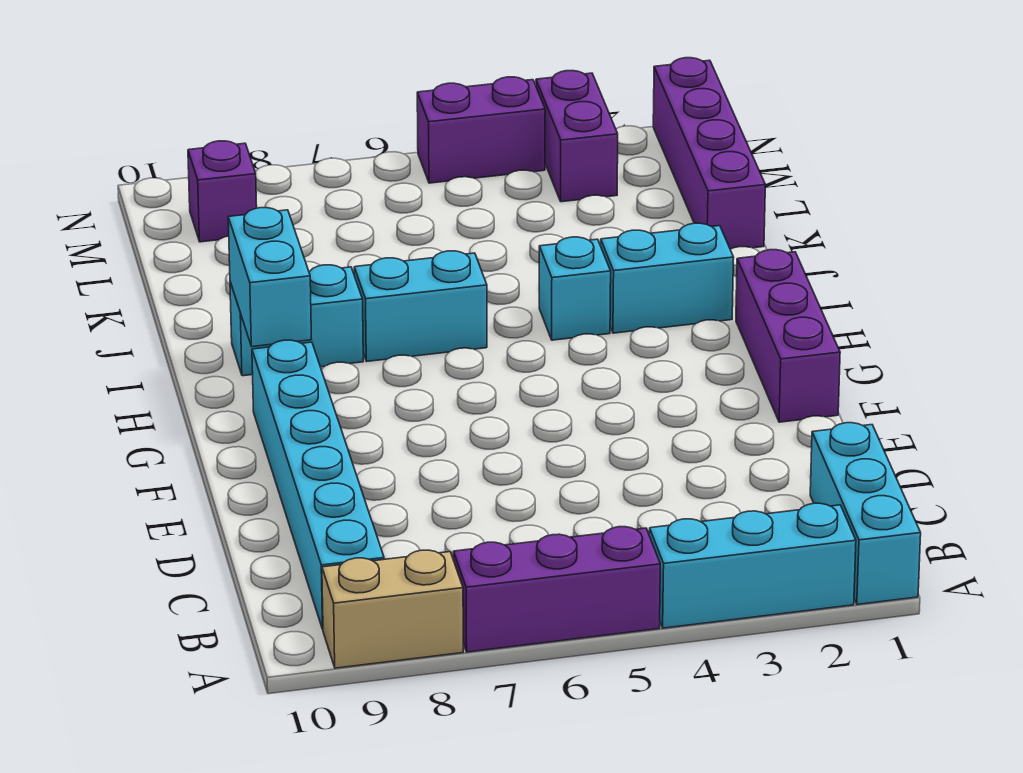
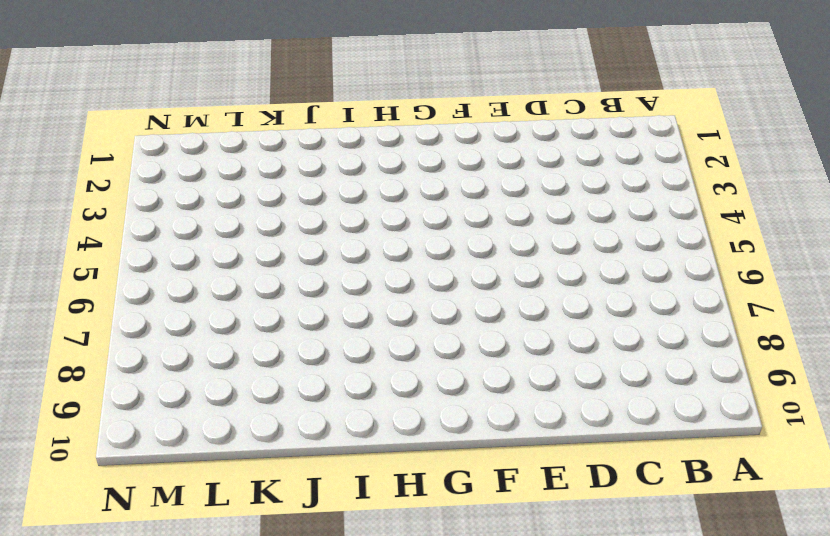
none -> cyan brick A1:C1 level 1
none -> cyan brick A2:A4 level 1
none -> purple brick A5:A7 level 1

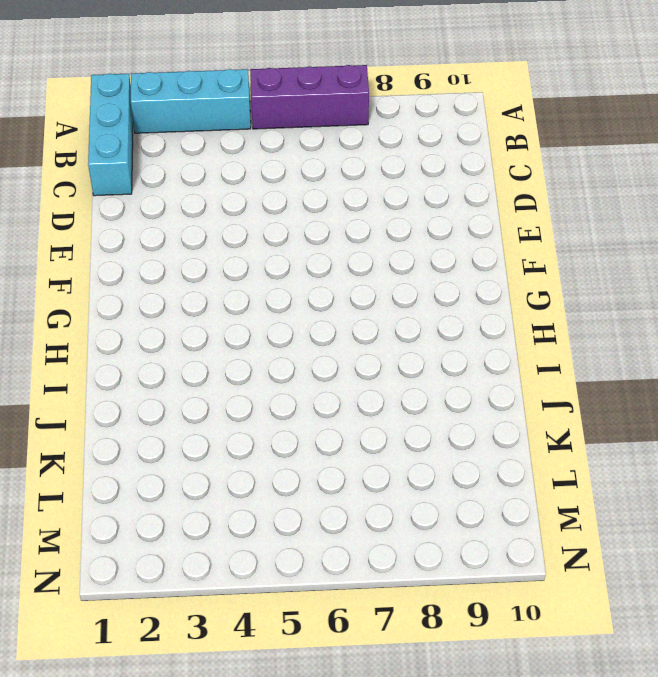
none -> tan brick A8:A9 level 1
none -> cyan brick B9:G9 level 1
none -> purple brick F1:H1 level 1

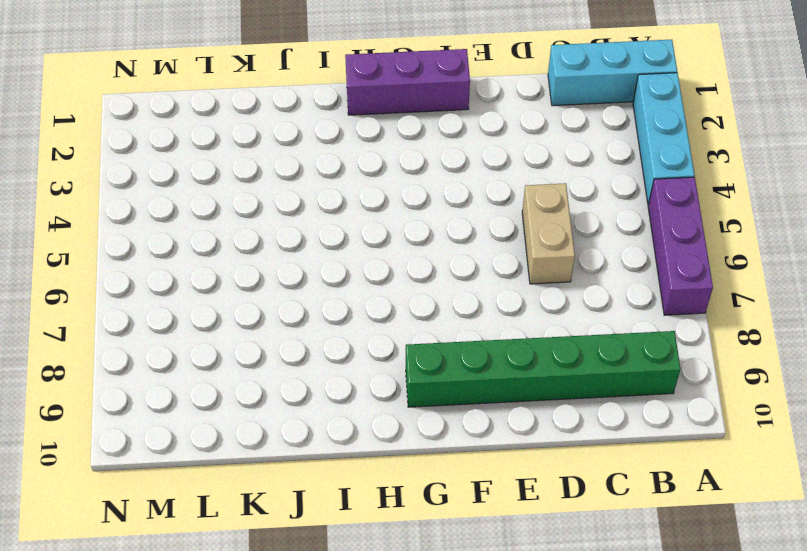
green brick B9:G9 level 1 -> cyan brick B9:G9 level 1
tan brick D5:D6 level 1 -> tan brick A8:A9 level 1
none -> cyan brick I2:I3 level 1
none -> cyan brick I4 level 1
none -> cyan brick I6:I7 level 1

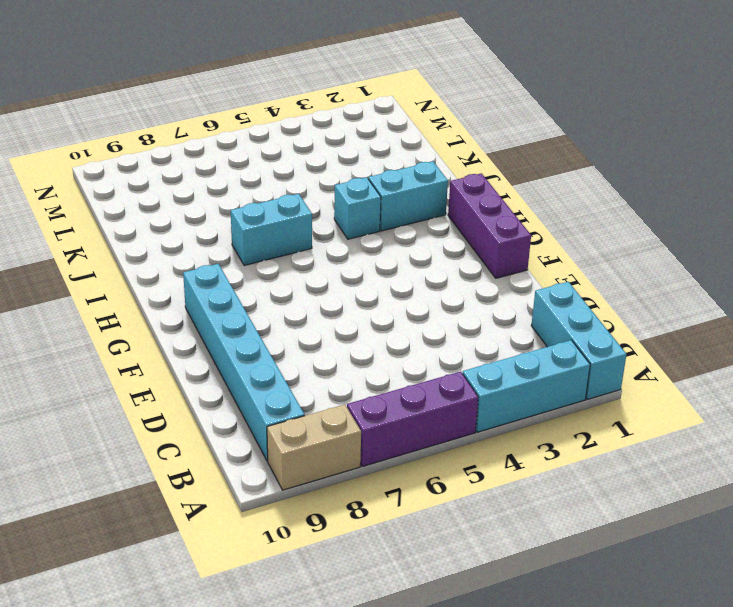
none -> cyan brick I8:I9 level 1
none -> purple brick K1:N1 level 1
none -> purple brick M3:N3 level 1

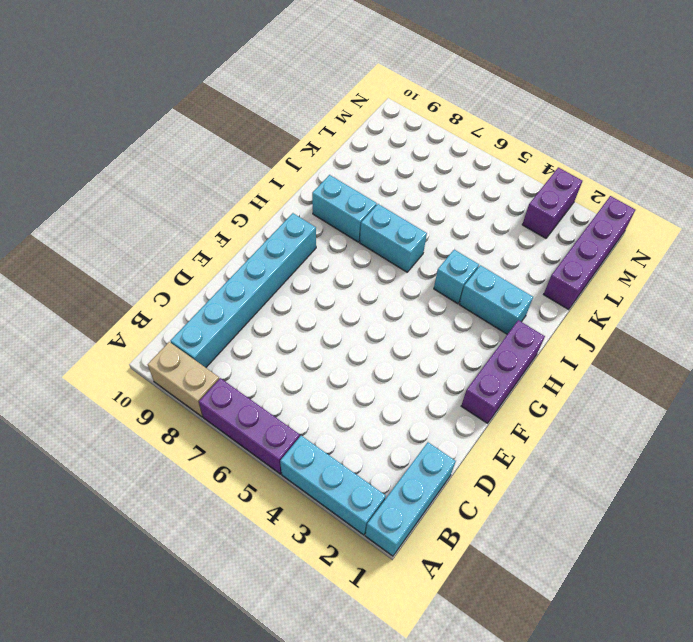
none -> purple brick M9 level 1
none -> purple brick N4:N5 level 1
none -> cyan brick H9:I9 level 2

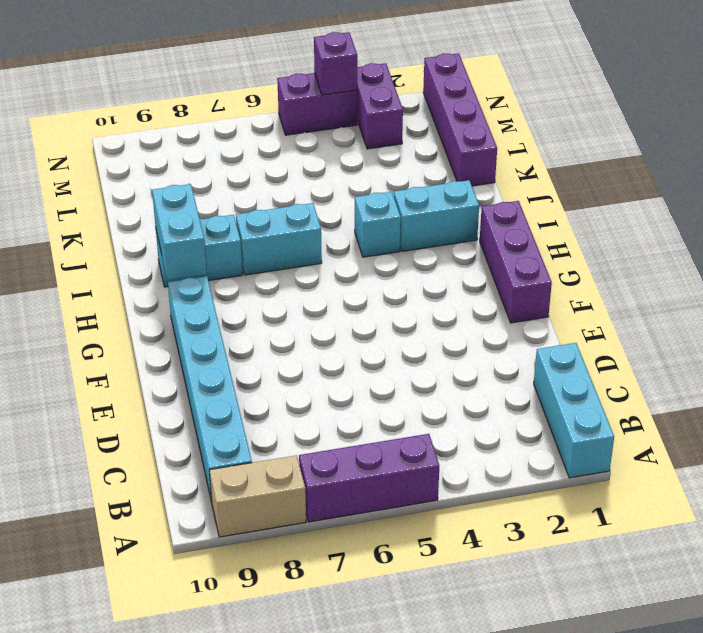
purple brick N4 level 2 -> purple brick M9 level 1
none -> cyan brick A2:A4 level 1

